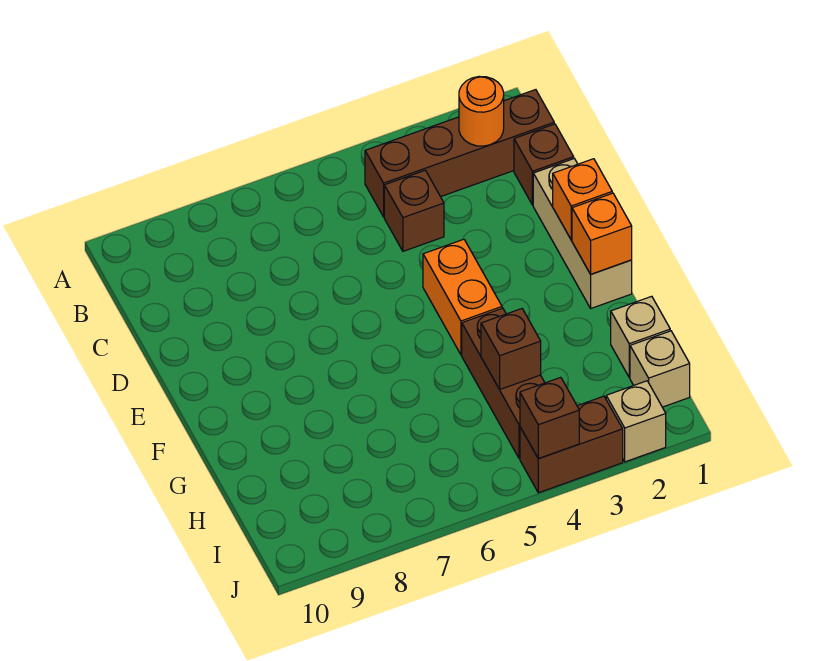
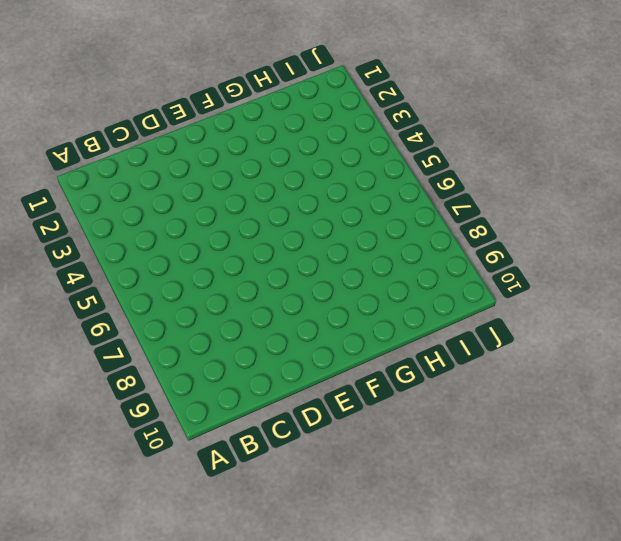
none -> brown brick B1:B4 level 1
none -> brown brick C1 level 1
none -> brown brick C4 level 1

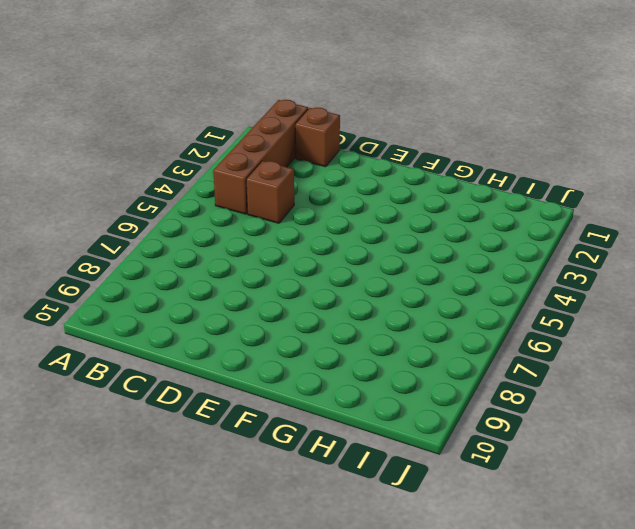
none -> tan brick D1:F1 level 1
none -> orange brick E4:F4 level 1
none -> brown brick G4:I4 level 1

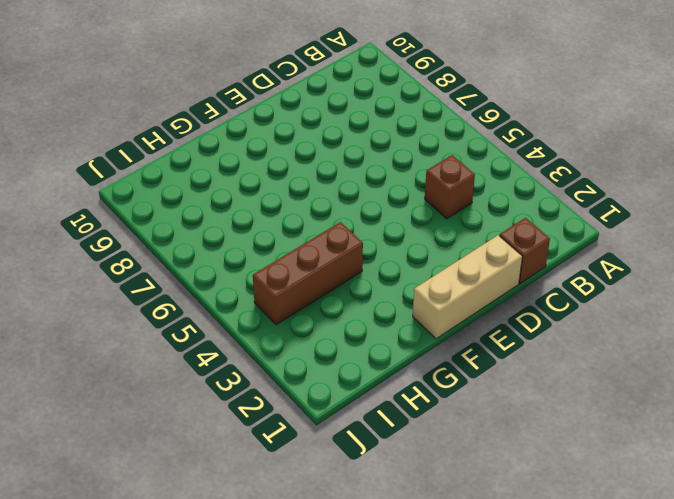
none -> brown brick B1:B4 level 1
none -> orange brick E4:F4 level 1
none -> tan brick H1 level 1

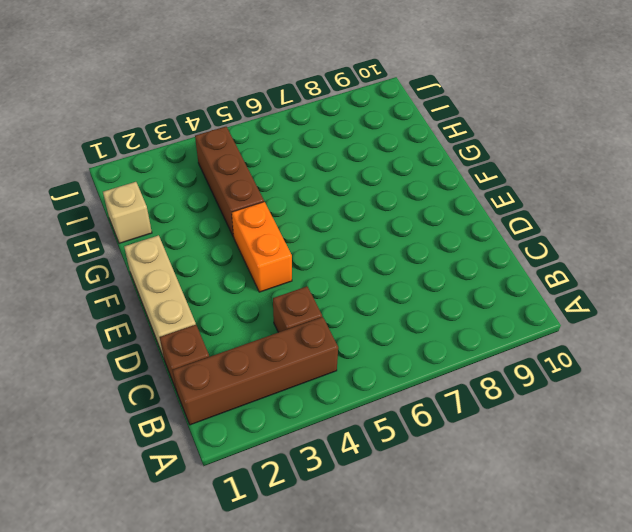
none -> tan brick I1 level 1
none -> tan brick J2 level 1
none -> brown brick J3:J4 level 1

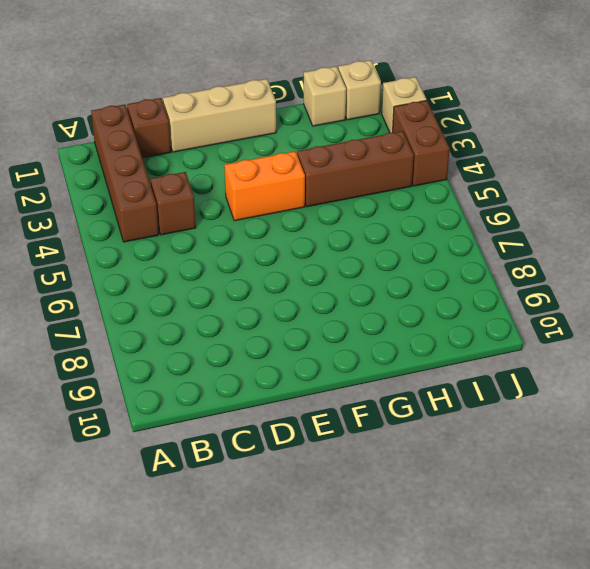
none -> orange round brick B2 level 2
none -> orange brick E1 level 2
none -> orange brick F1 level 2

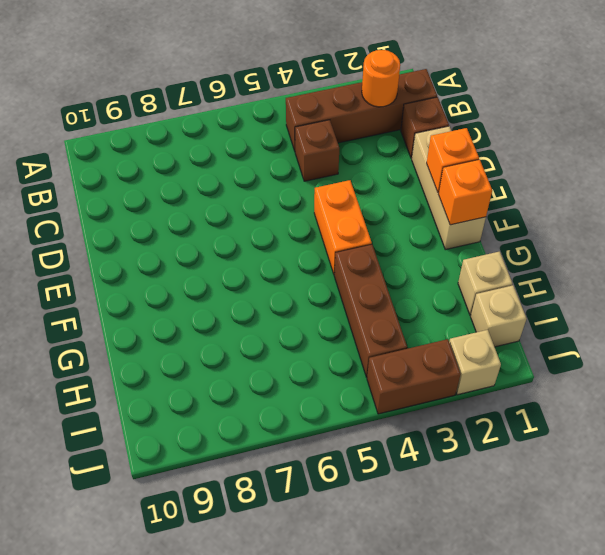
none -> brown brick H4 level 2
none -> brown brick J4 level 2

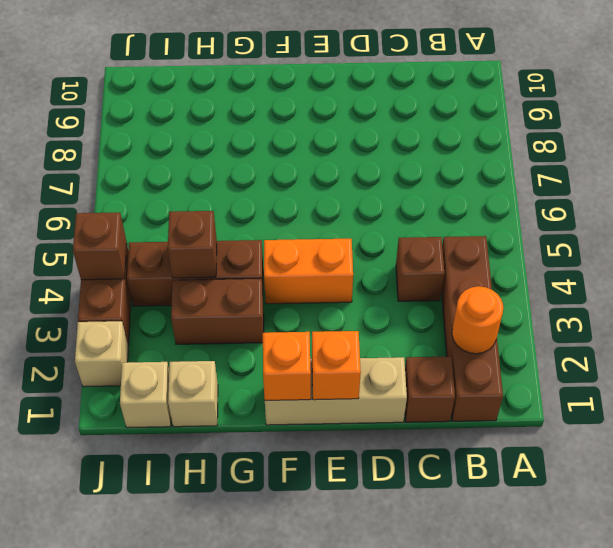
brown brick G3:H3 level 1 -> none

